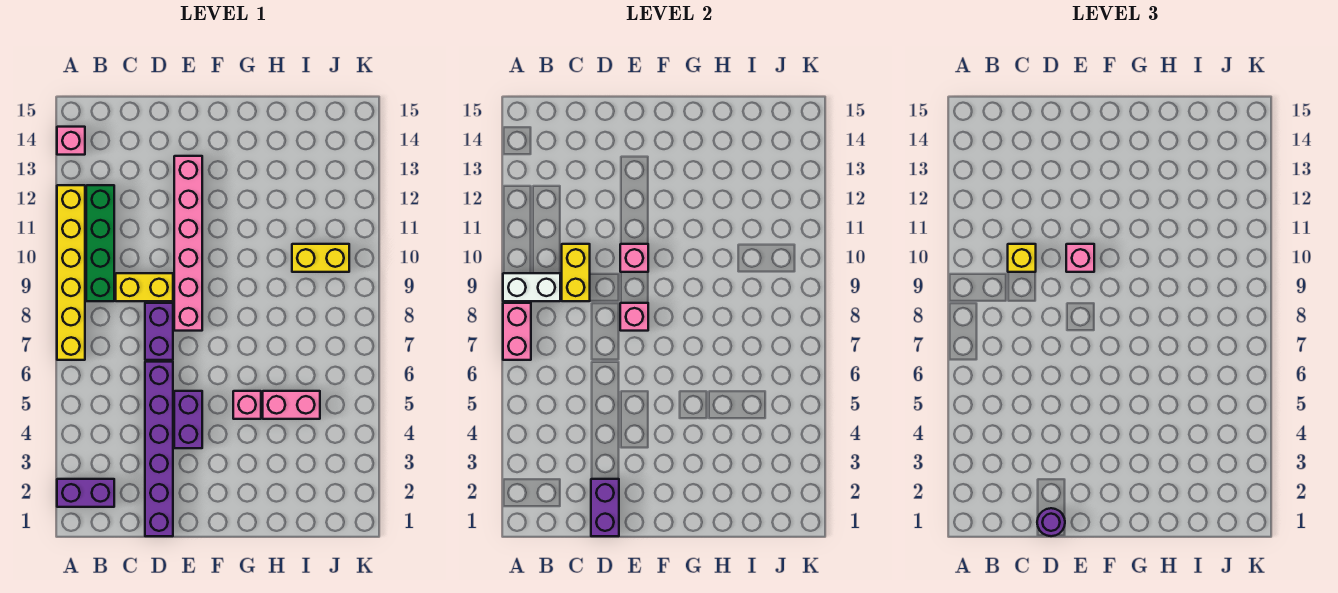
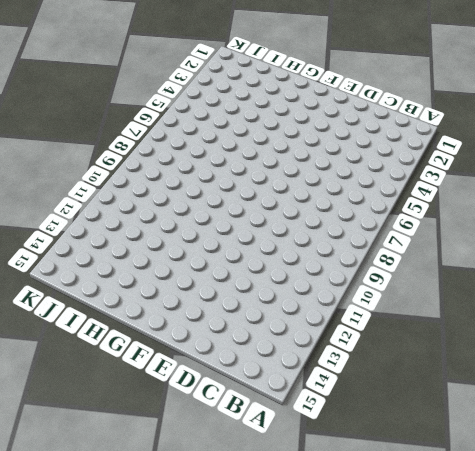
none -> purple brick A2:B2 level 1
none -> yellow brick A7:A12 level 1
none -> pink brick A14 level 1

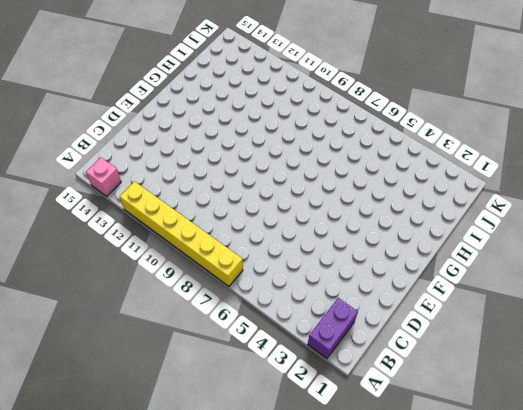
none -> green brick B9:B12 level 1
none -> yellow brick C9:D9 level 1
none -> purple brick D1:D6 level 1

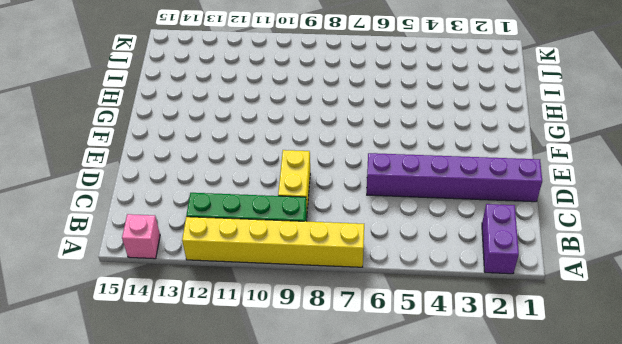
none -> purple brick D7:D8 level 1
none -> purple brick E4:E5 level 1
none -> pink brick E8:E13 level 1

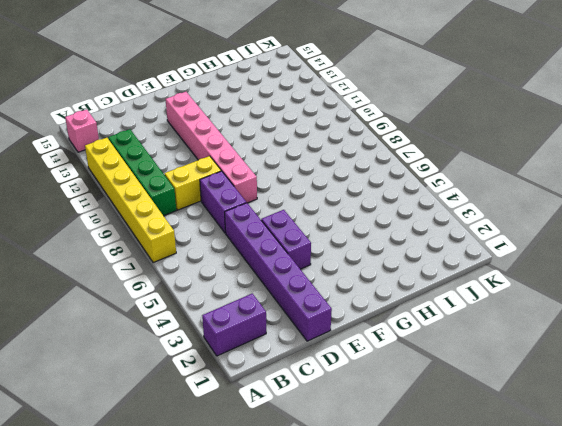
none -> pink brick G5 level 1
none -> pink brick H5:I5 level 1
none -> yellow brick I10:J10 level 1

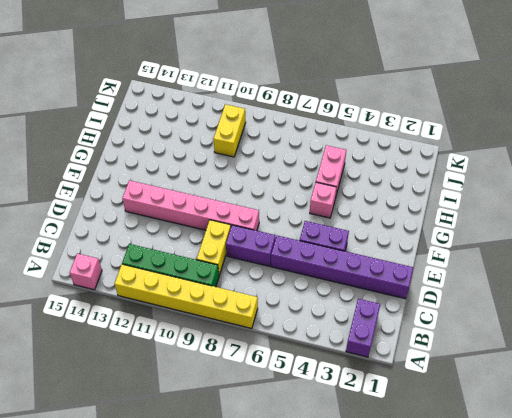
none -> pink brick A7:A8 level 2
none -> white brick A9:B9 level 2
none -> yellow brick C9:C10 level 2

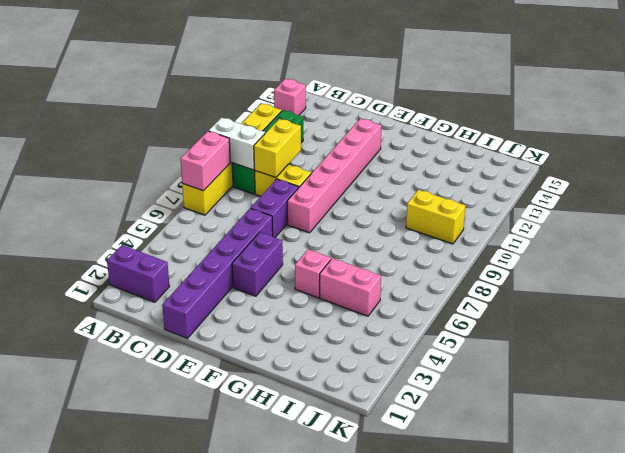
none -> purple brick D1:D2 level 2
none -> pink brick E8 level 2
none -> pink brick E10 level 2

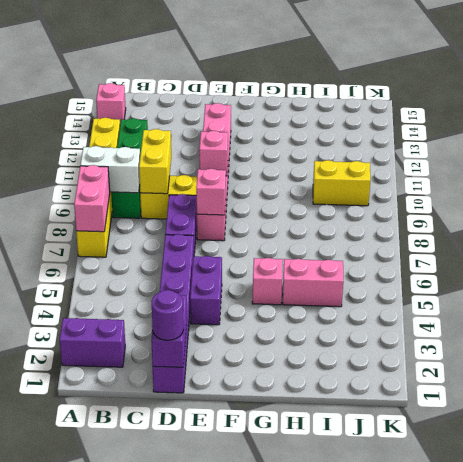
none -> yellow brick C10 level 3
none -> pink brick E10 level 3

